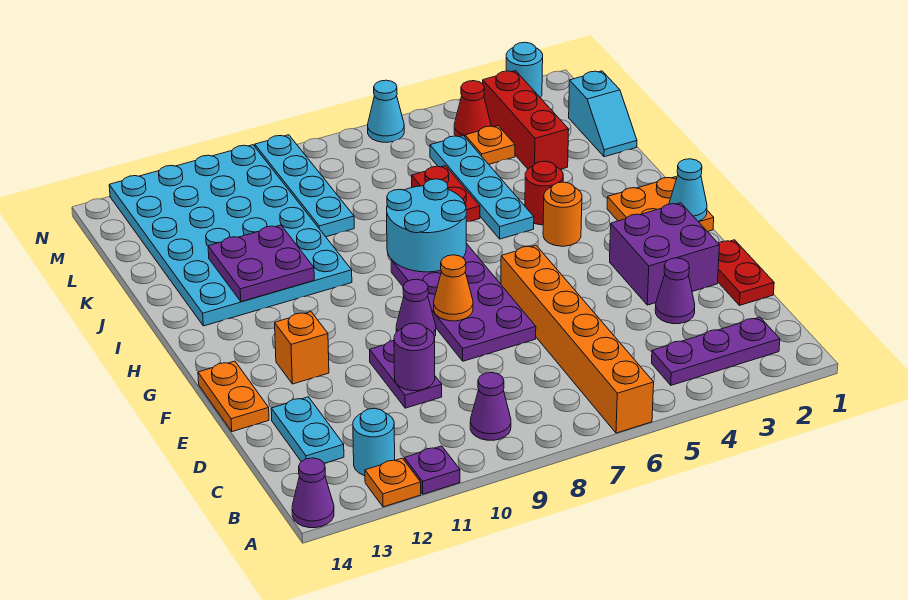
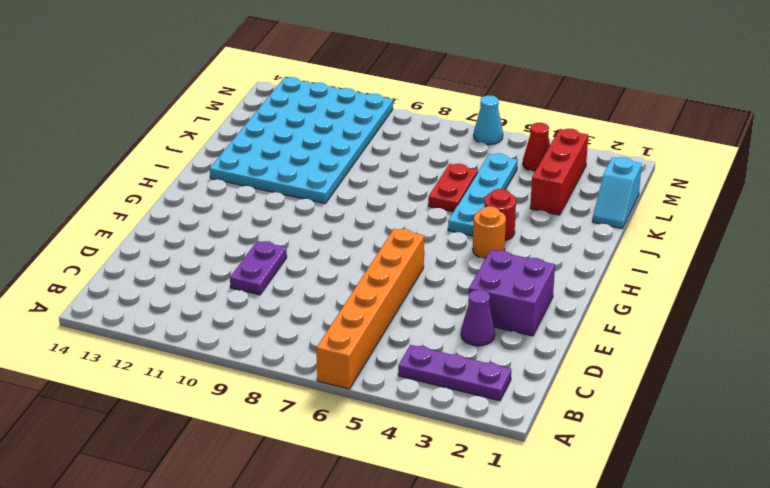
none -> purple plate A11 level 1
none -> orange plate A12 level 1
none -> purple cone A14 level 1
none -> purple cone B9 level 1

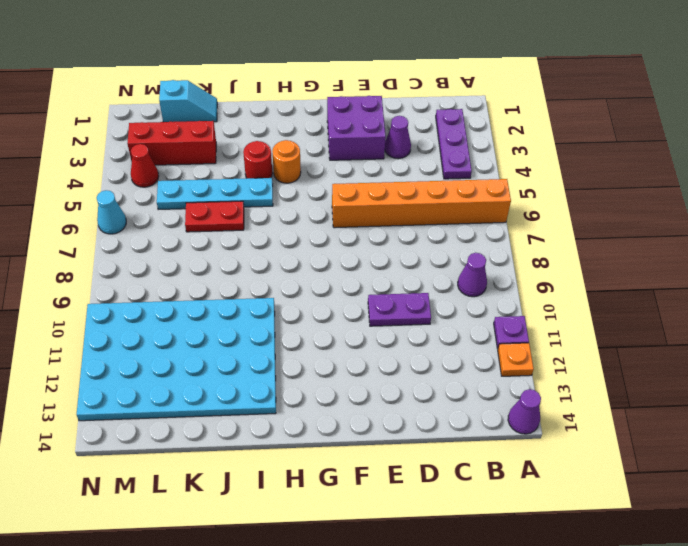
none -> cyan round brick B12 level 1
none -> cyan plate C13:D13 level 1
none -> red plate D1:E1 level 1
none -> purple plate E7:H8 level 1

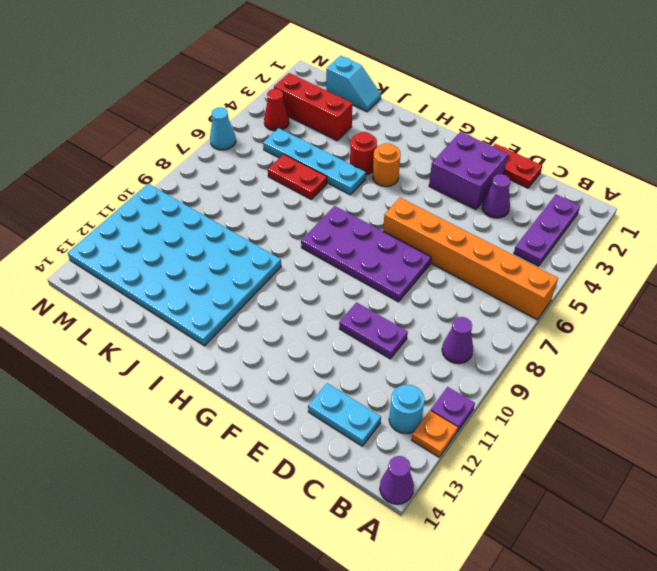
none -> orange plate E14:F14 level 1
none -> purple cone F9 level 1
none -> orange brick F12 level 1
none -> orange plate G1:H2 level 1

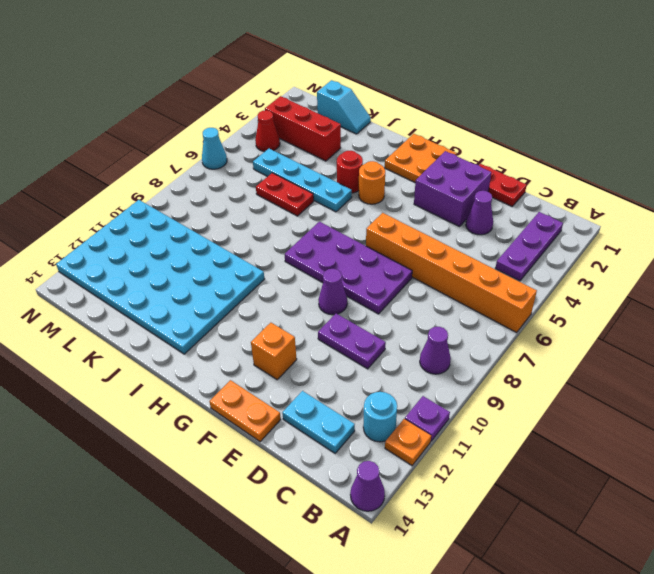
none -> cyan plate K9:N9 level 1
none -> orange plate L4 level 1
none -> cyan round brick N2 level 1
none -> purple round brick D10 level 2

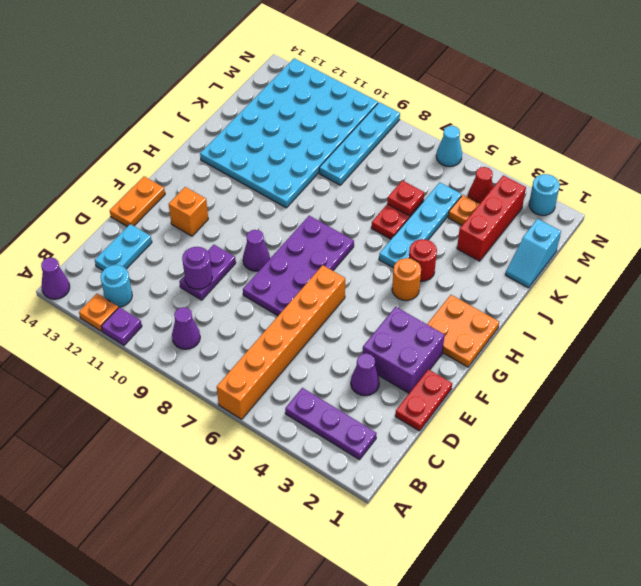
red plate K6 level 2 -> none
none -> orange cone F8 level 2
none -> cyan cone G1 level 2
none -> cyan round brick H7:I8 level 2
none -> purple plate I11:J12 level 2

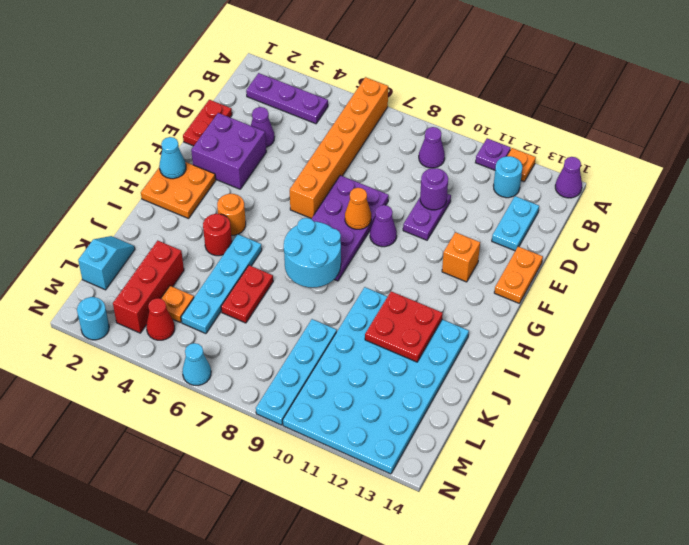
red plate I11:J12 level 2 -> purple plate I11:J12 level 2

